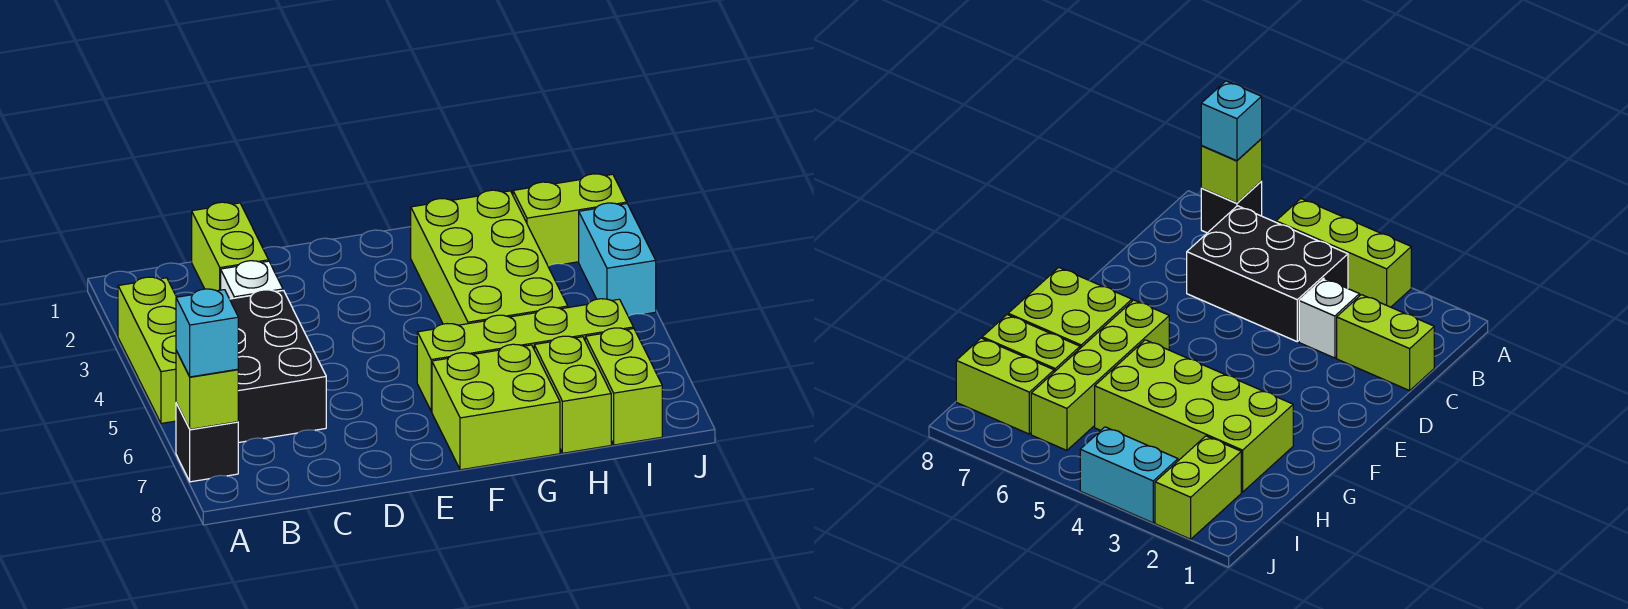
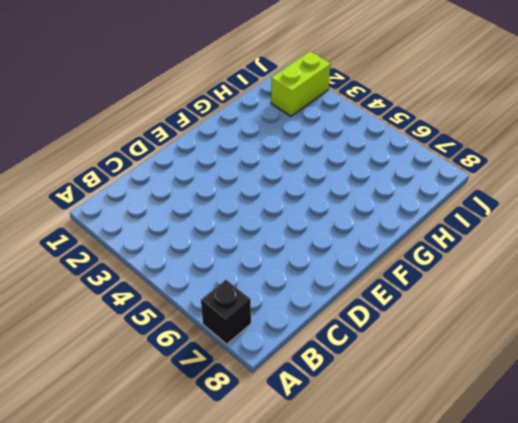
none -> lime brick A3:A5 level 1
none -> black brick B4:C6 level 1
none -> lime brick C1:C2 level 1

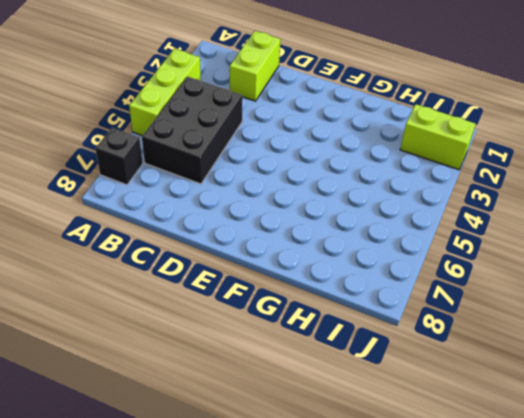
none -> white brick C3 level 1
none -> lime brick F6:I6 level 1
none -> lime brick F7:G8 level 1

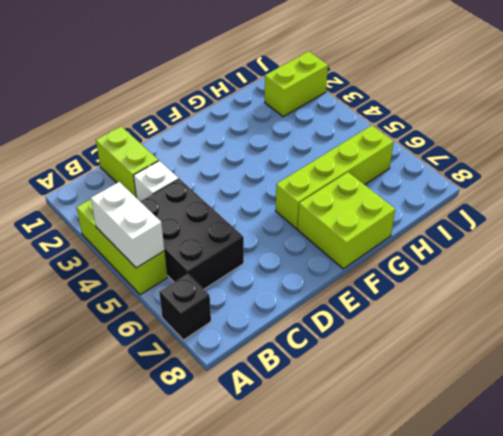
white brick A4:A5 level 2 -> none
none -> lime brick G2:H5 level 1
none -> lime brick H7:H8 level 1
none -> lime brick I7:I8 level 1

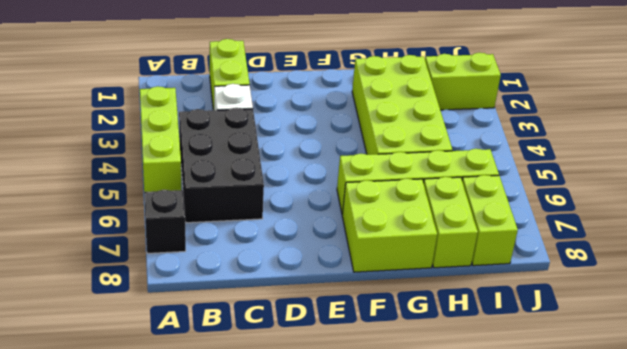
none -> cyan brick J3:J4 level 1
none -> lime brick A7 level 2
none -> cyan brick A7 level 3

